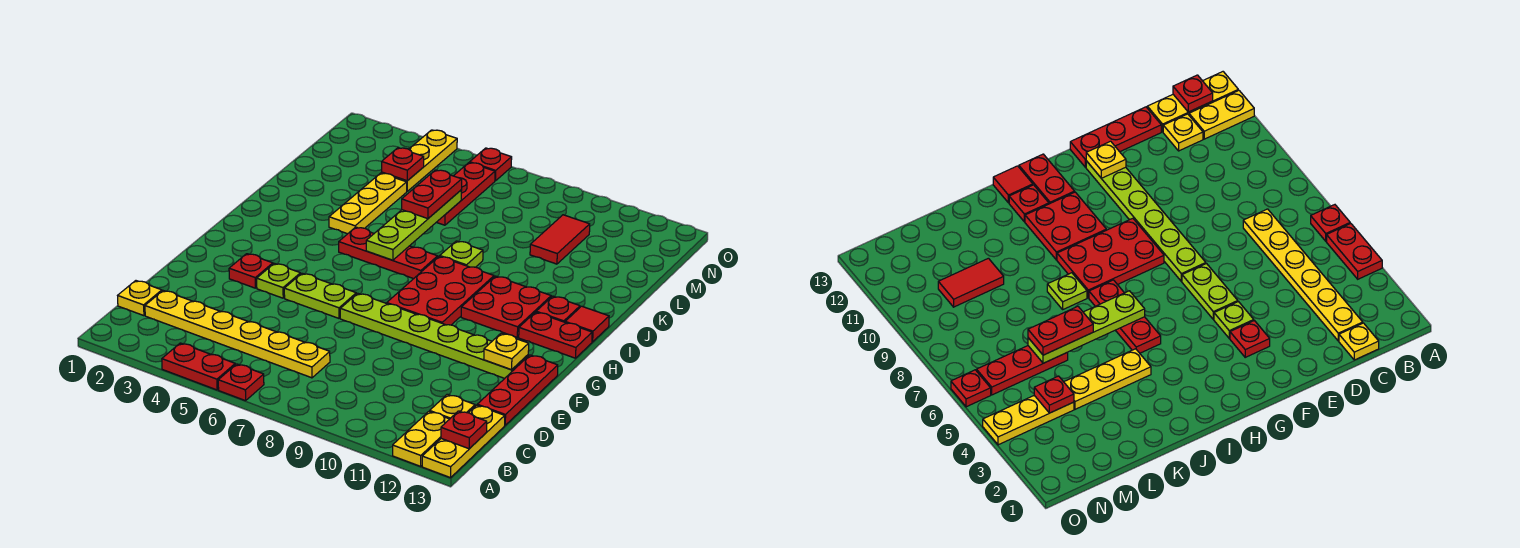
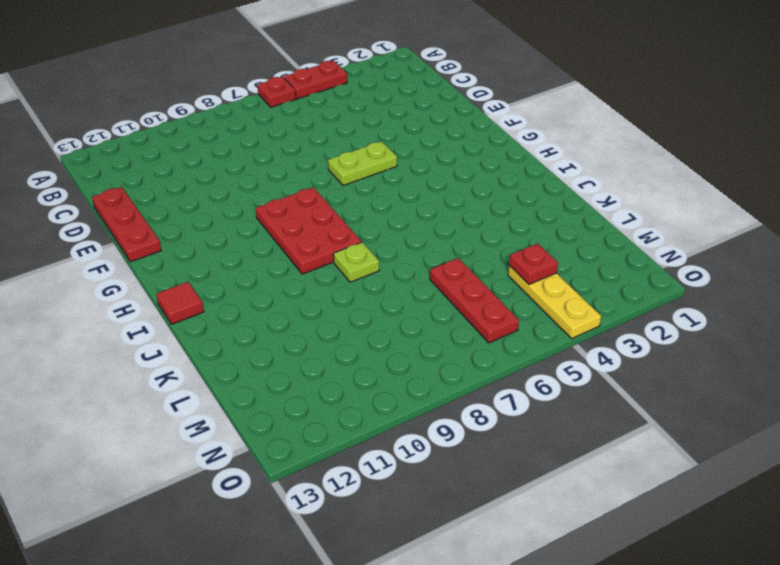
none -> yellow plate A12:B12 level 1
none -> yellow plate A13:C13 level 1
none -> yellow plate C1 level 1

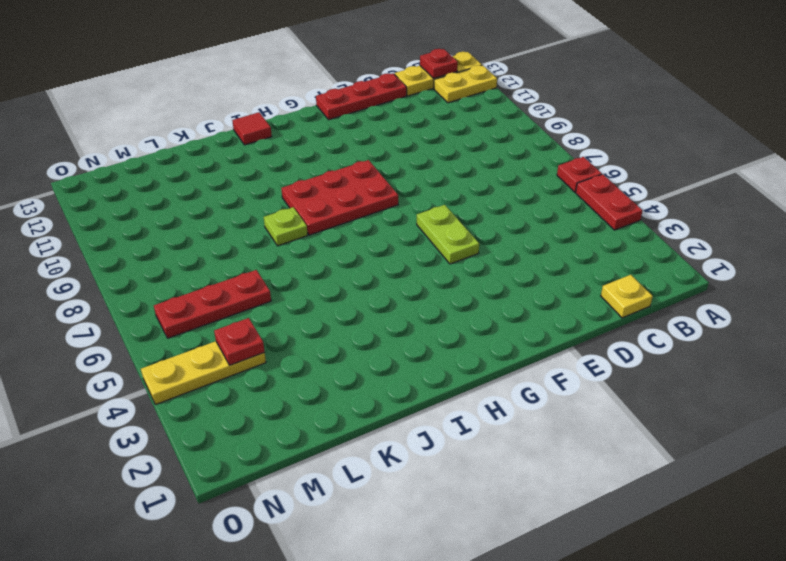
none -> yellow plate C2:C7 level 1
none -> yellow plate C12 level 1
none -> red plate F3 level 1

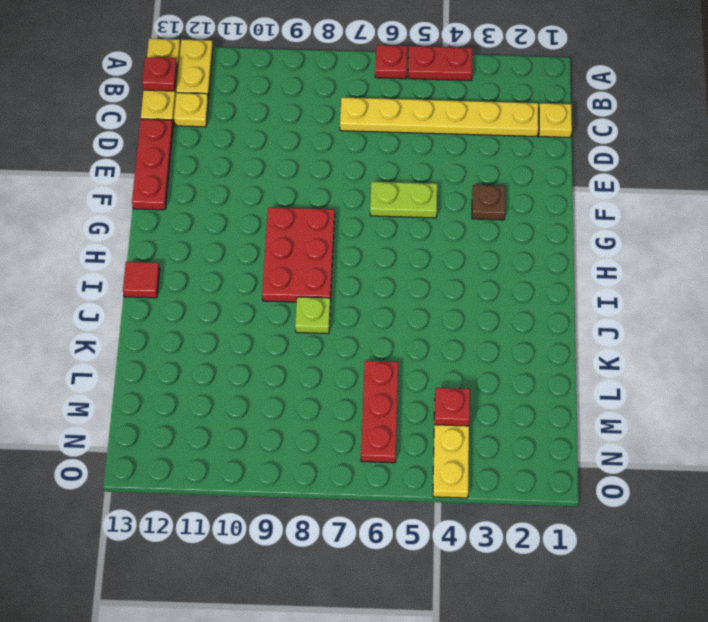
brown plate F3 level 1 -> red plate F3 level 1
none -> lime plate F4 level 1
none -> lime plate F7:F12 level 1
none -> red plate H10:I11 level 1

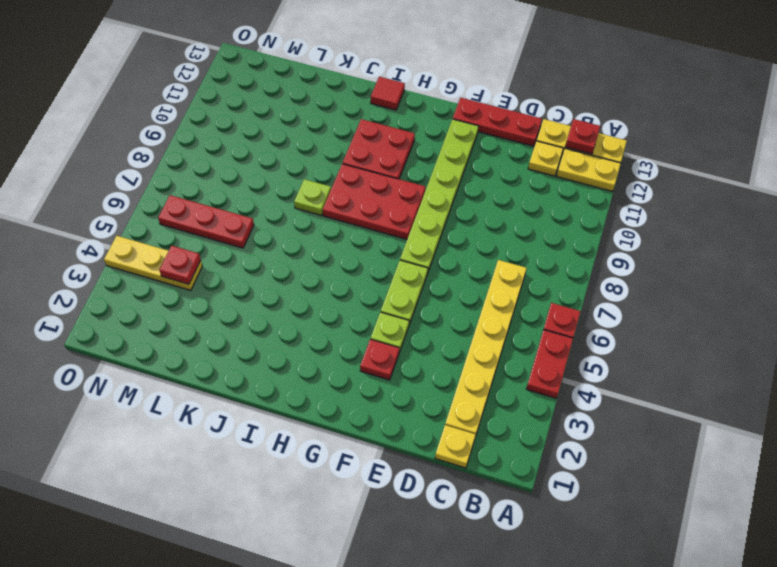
none -> red plate H12:H13 level 1
none -> red plate I5:I7 level 1
none -> red plate I12 level 1

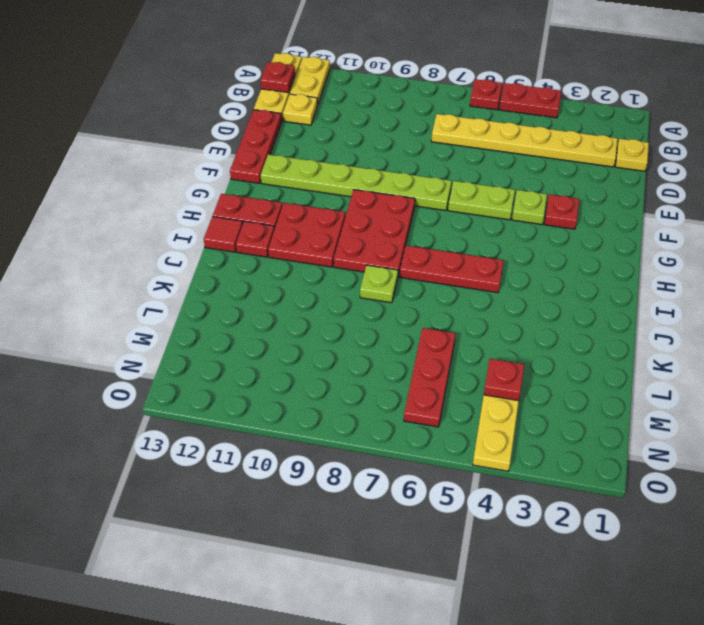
none -> yellow plate J4:L4 level 1
none -> red tile L10:M10 level 1
none -> red plate O6 level 1

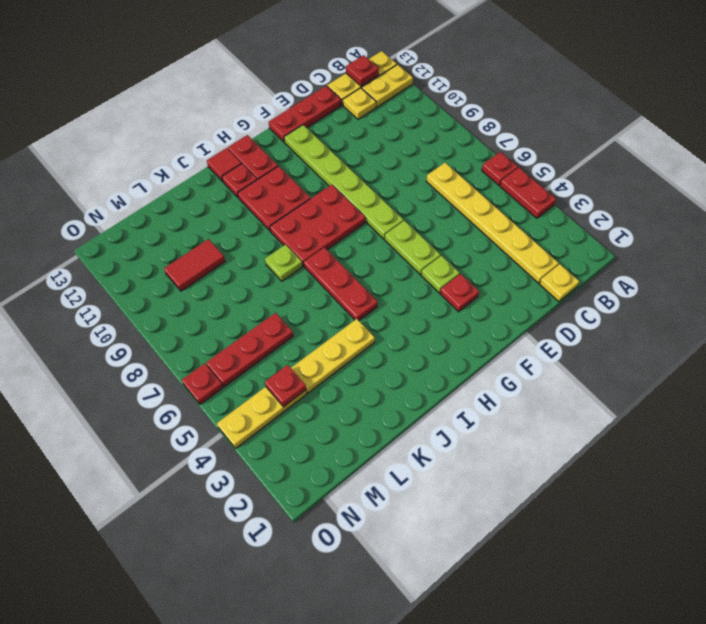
none -> yellow plate F12 level 2
none -> lime plate I6:L6 level 2
none -> red plate K6:L6 level 3

